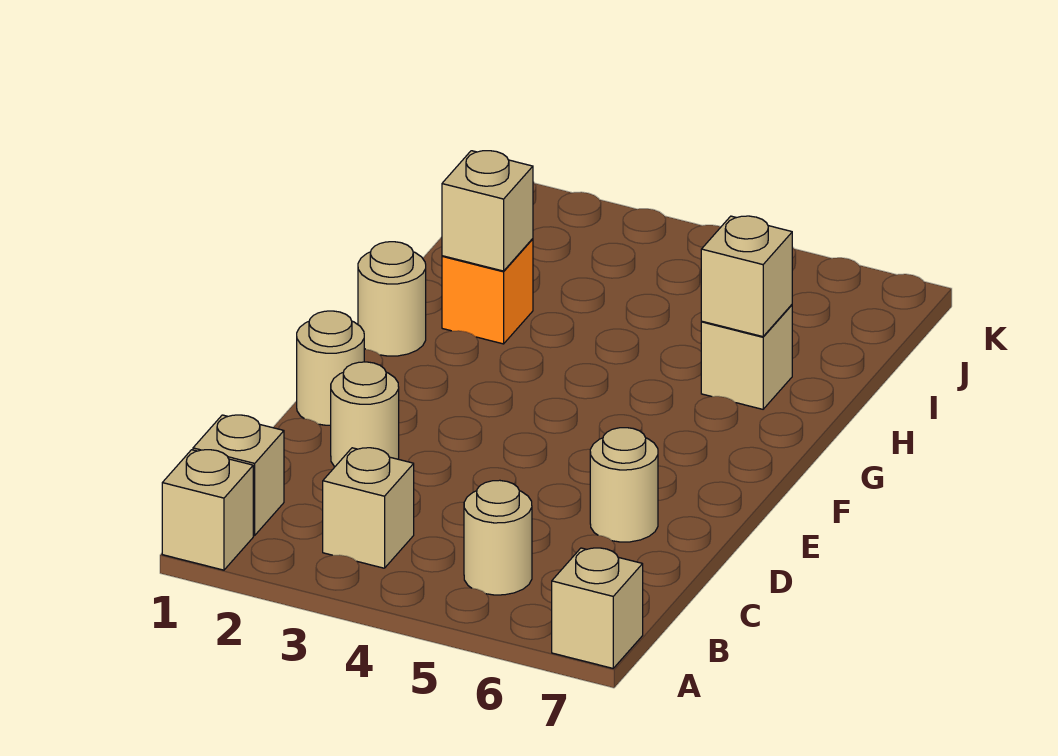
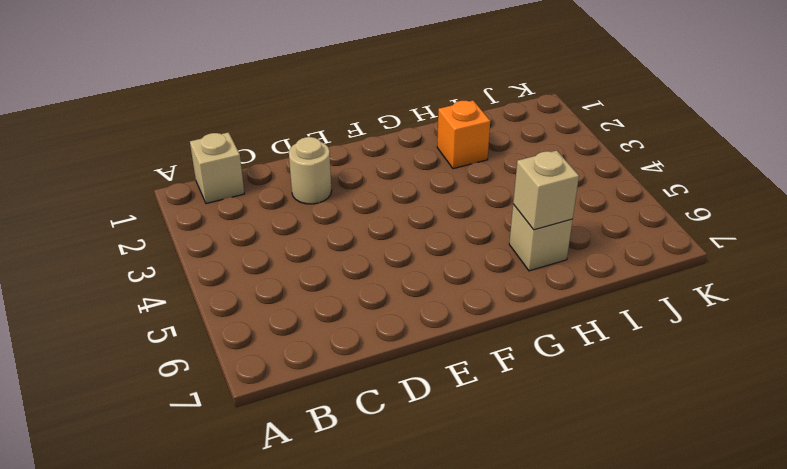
none -> tan brick A1 level 1
none -> tan brick A7 level 1
none -> tan brick B3 level 1

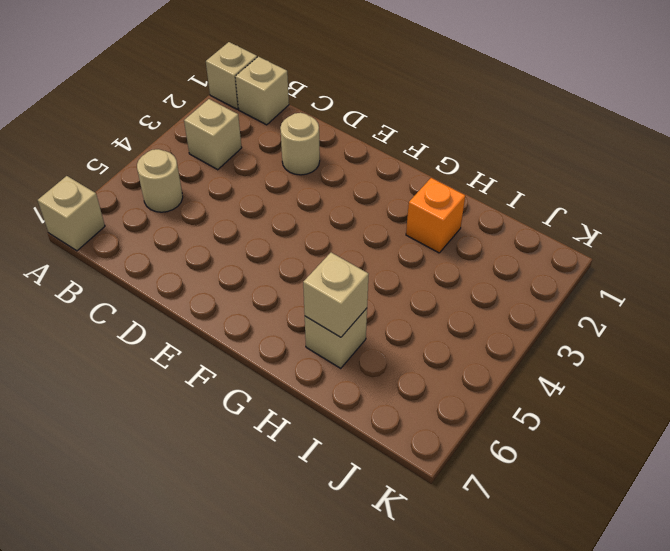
none -> tan round brick D6 level 1
none -> tan round brick E1 level 1
none -> tan round brick G1 level 1

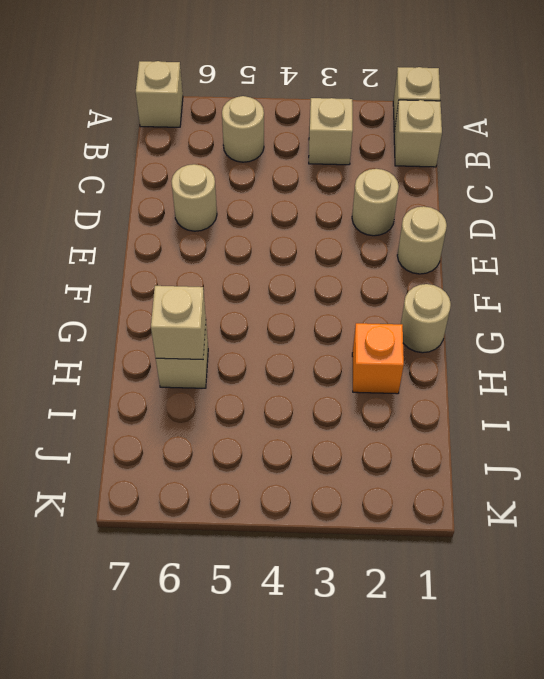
none -> tan brick H2 level 2

